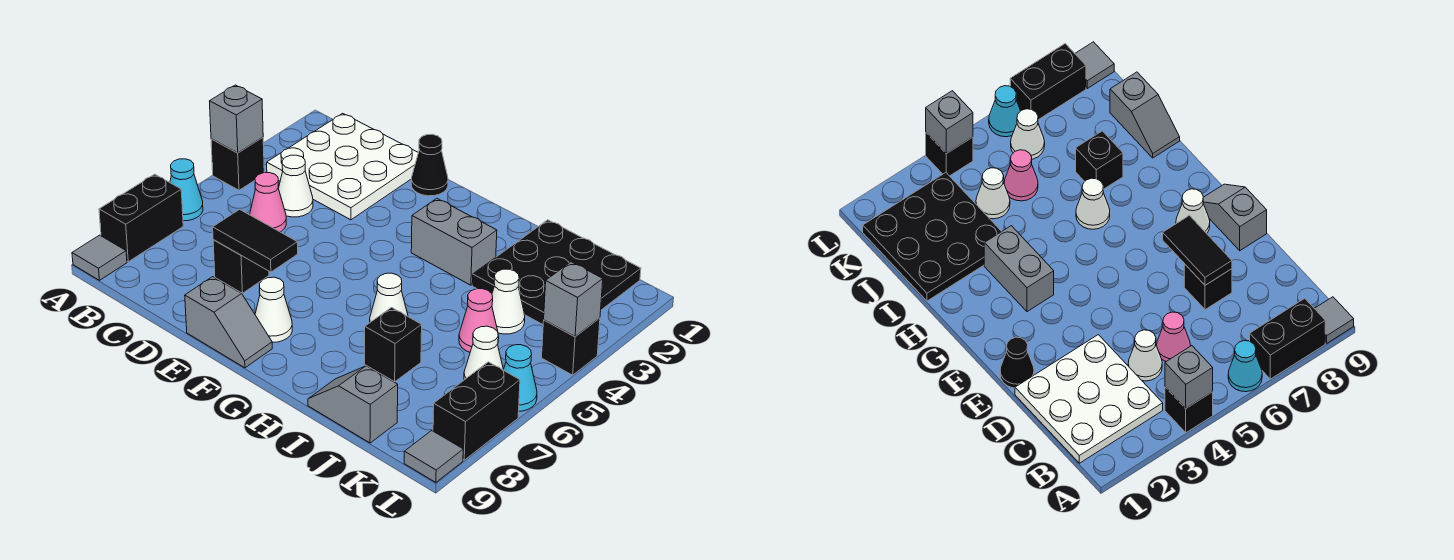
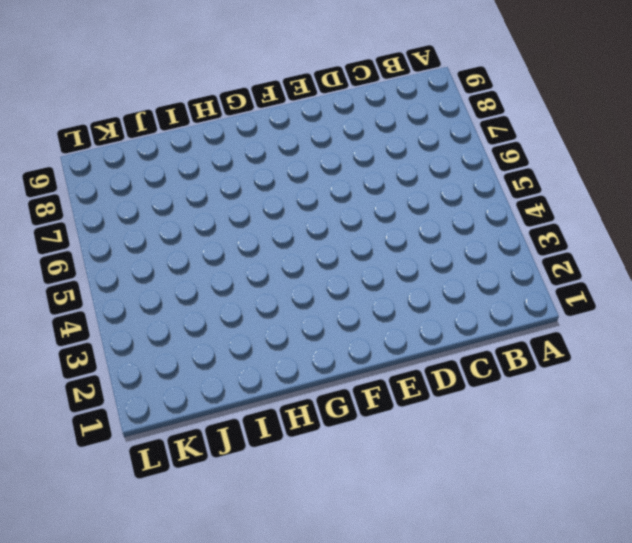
none -> black brick A4 level 1
none -> cyan cone A6 level 1
none -> black brick A7:A8 level 1

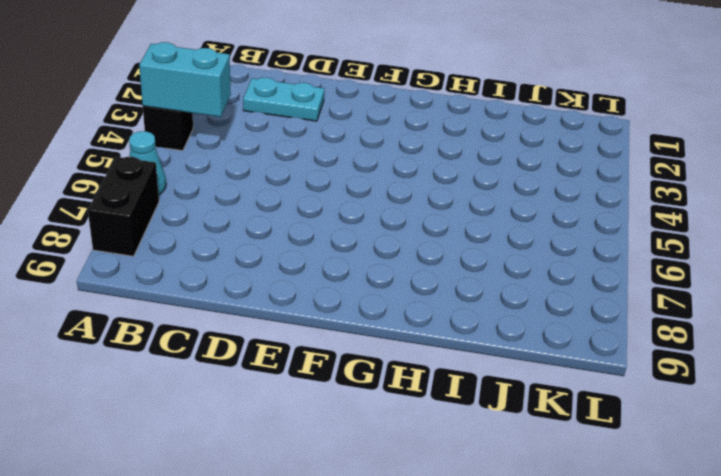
cyan brick A4:B4 level 2 -> grey brick A4 level 2
cyan plate C2:D2 level 1 -> white plate B1:D3 level 1
none -> grey tile A9 level 1
none -> white cone C4 level 1
none -> pink cone C5 level 1

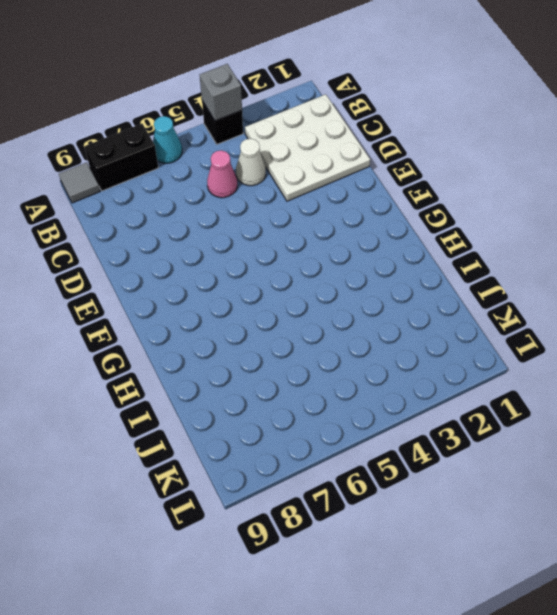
none -> black brick D7 level 1
none -> black cone E1 level 1
none -> grey slope E9:F9 level 1 top E

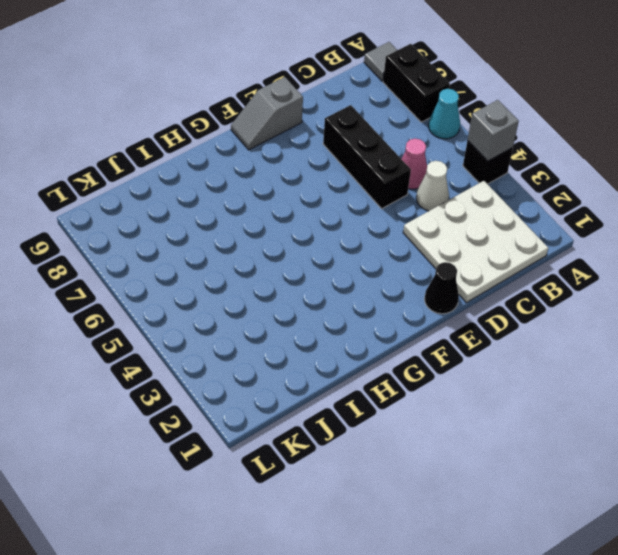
black brick D5:D7 level 1 -> black brick D7 level 1
none -> white cone F8 level 1
none -> grey brick G3:H3 level 1
none -> white cone H6 level 1

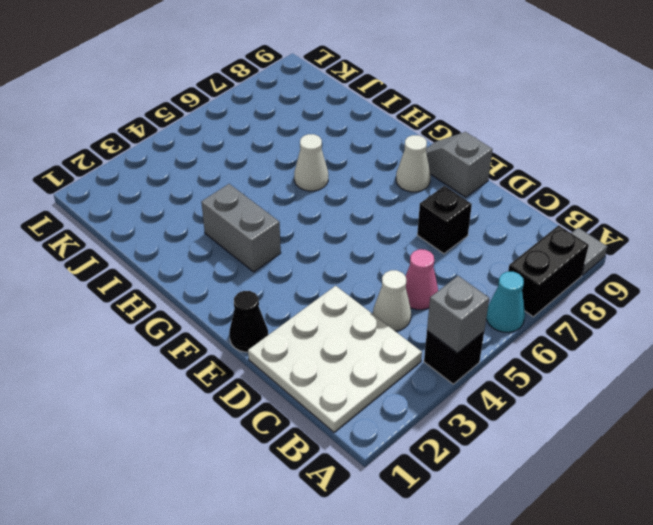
none -> black plate I1:K3 level 1
none -> black brick I7 level 1
none -> grey slope I9:J9 level 1 top J

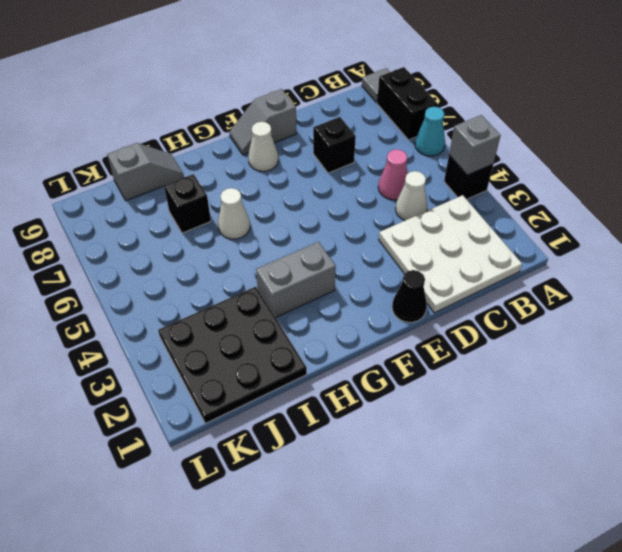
none -> white cone J4 level 1
none -> pink cone J5 level 1
none -> white cone K6 level 1

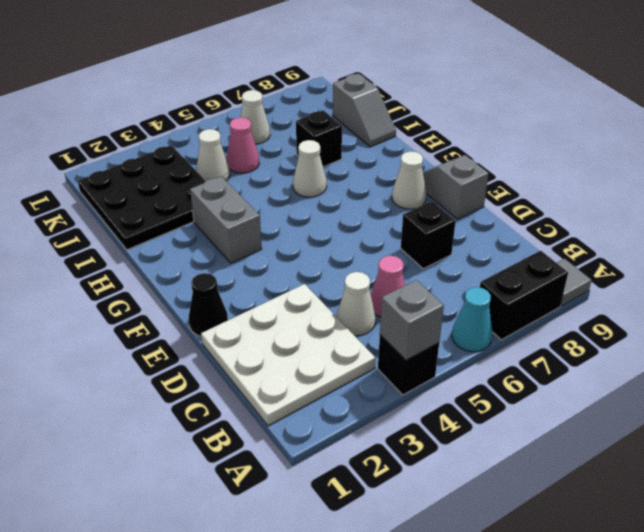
none -> black brick L4 level 1
none -> cyan cone L6 level 1
none -> black brick L7:L8 level 1

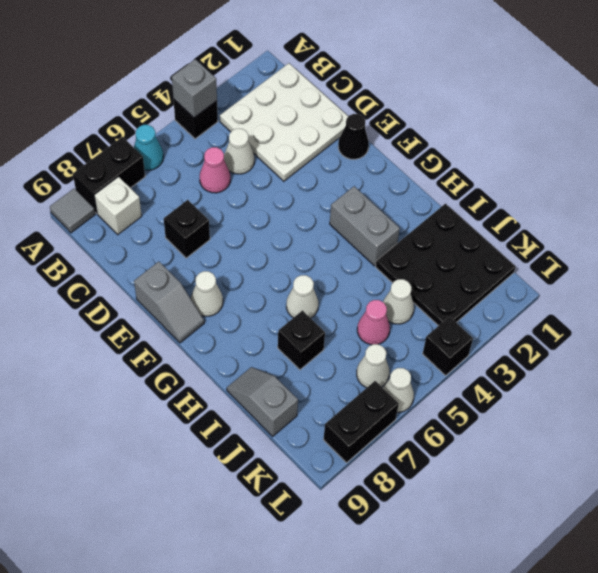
white brick B8 level 1 -> none
white cone L6 level 1 -> cyan cone L6 level 1
none -> grey tile L9 level 1
none -> black tile D7:E7 level 2
none -> grey brick L4 level 2

